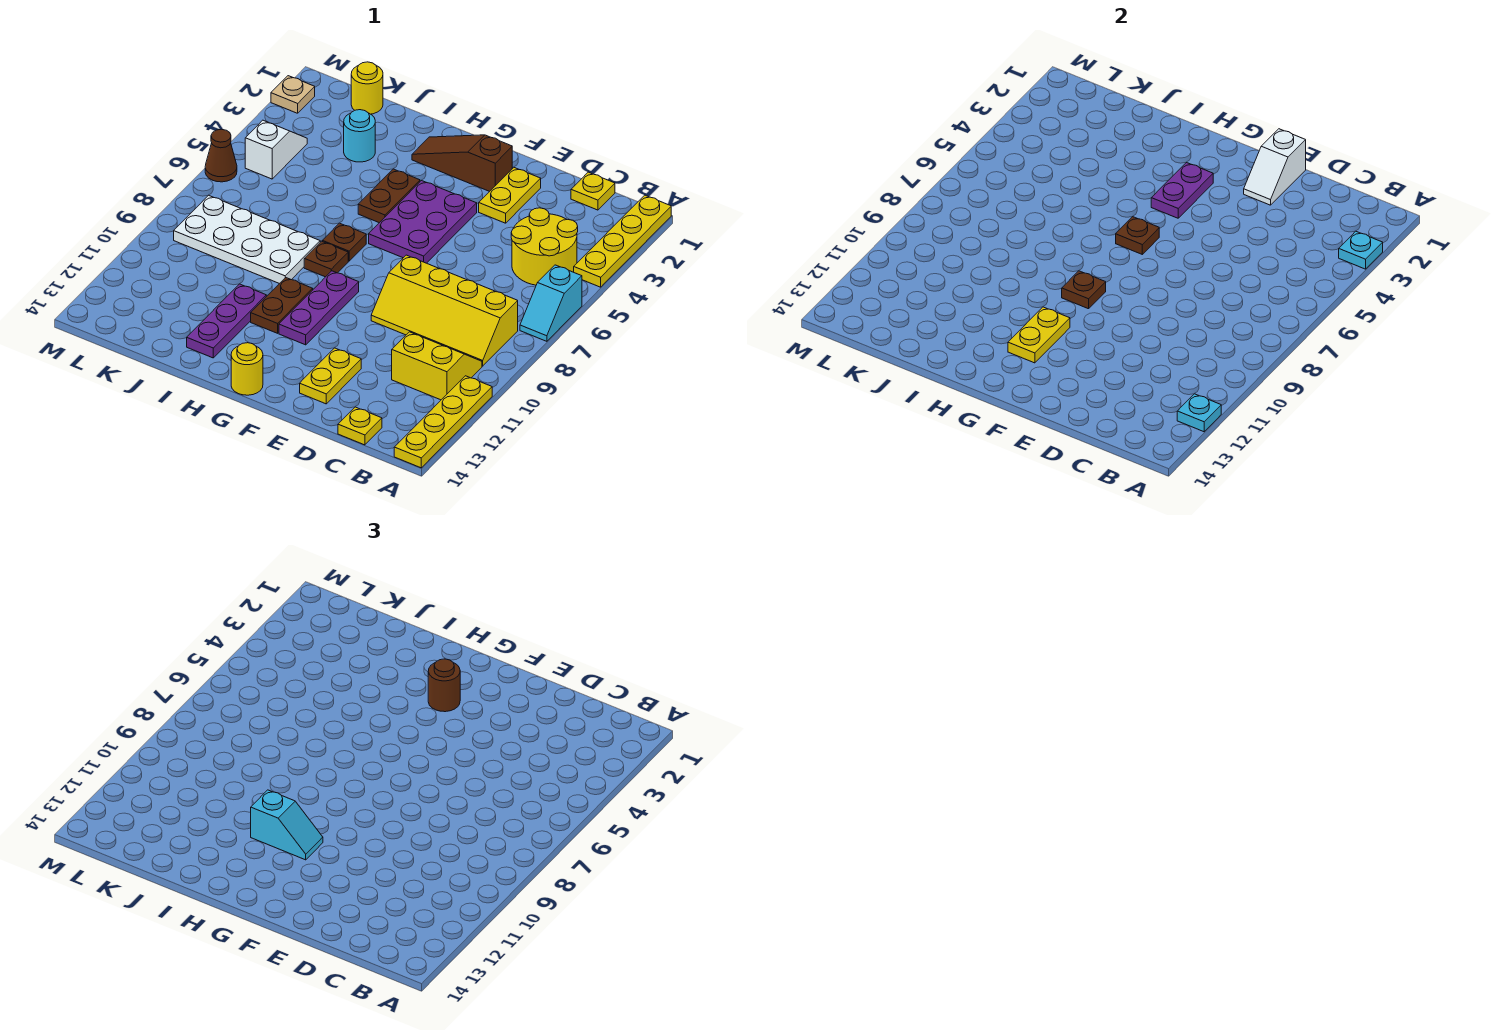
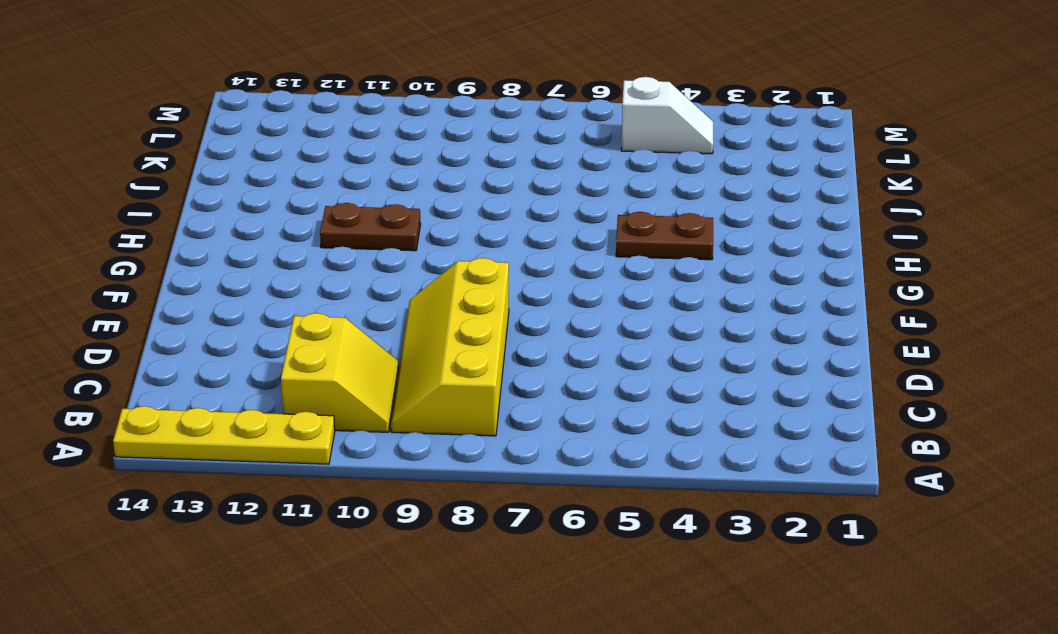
none -> yellow plate A1:A4 level 1
none -> cyan slope A6:A7 level 1 top 6
none -> yellow round brick B4:C5 level 1
none -> yellow plate C1 level 1

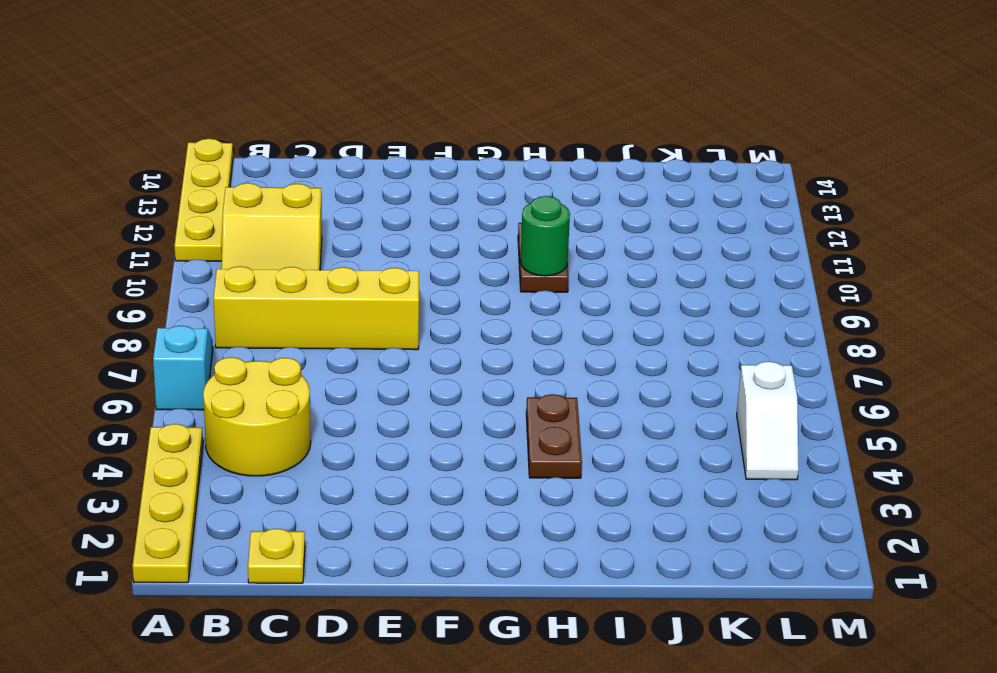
green round brick H10 level 2 -> none
none -> yellow plate C14 level 1
none -> yellow plate E2:E3 level 1
none -> yellow plate E12:E13 level 1
none -> brown slope F2:H2 level 1 top F

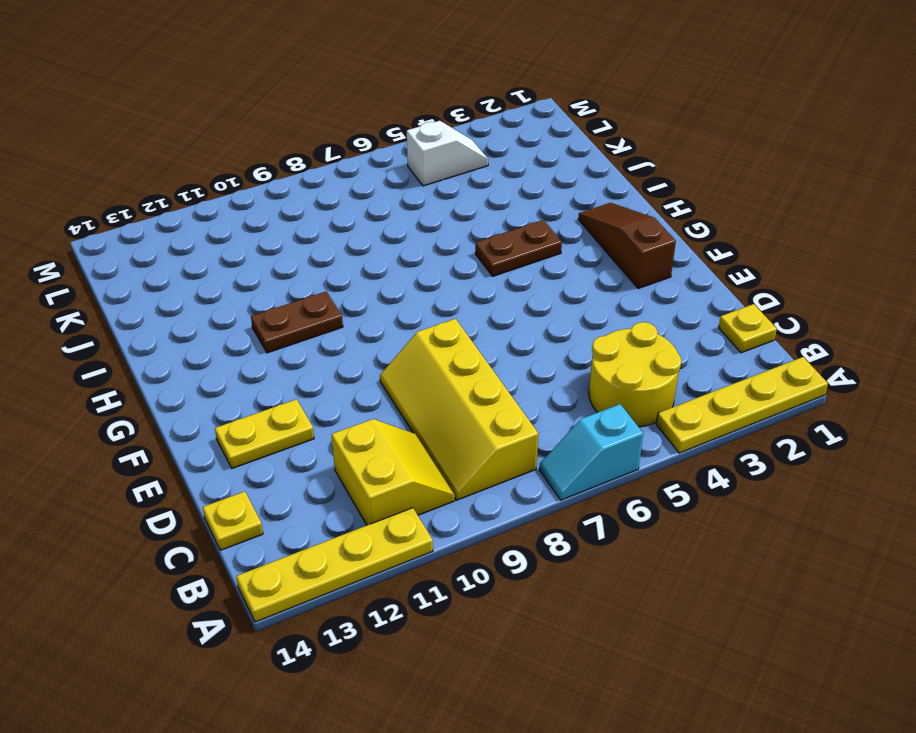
none -> yellow plate E2:E3 level 1
none -> purple plate F4:G6 level 1
none -> purple plate G9:G11 level 1
none -> yellow round brick G14 level 1

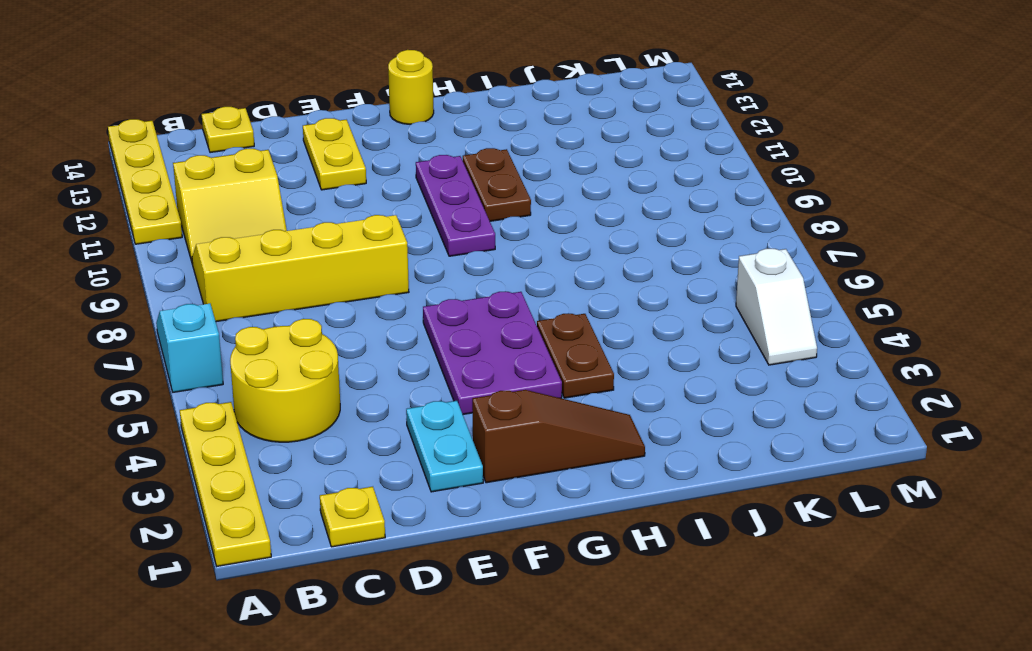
cyan plate E2:E3 level 1 -> yellow plate E2:E3 level 1
none -> brown plate H7 level 1
none -> brown plate H8 level 1
none -> white plate I8:L9 level 1
none -> purple plate I11:I13 level 1

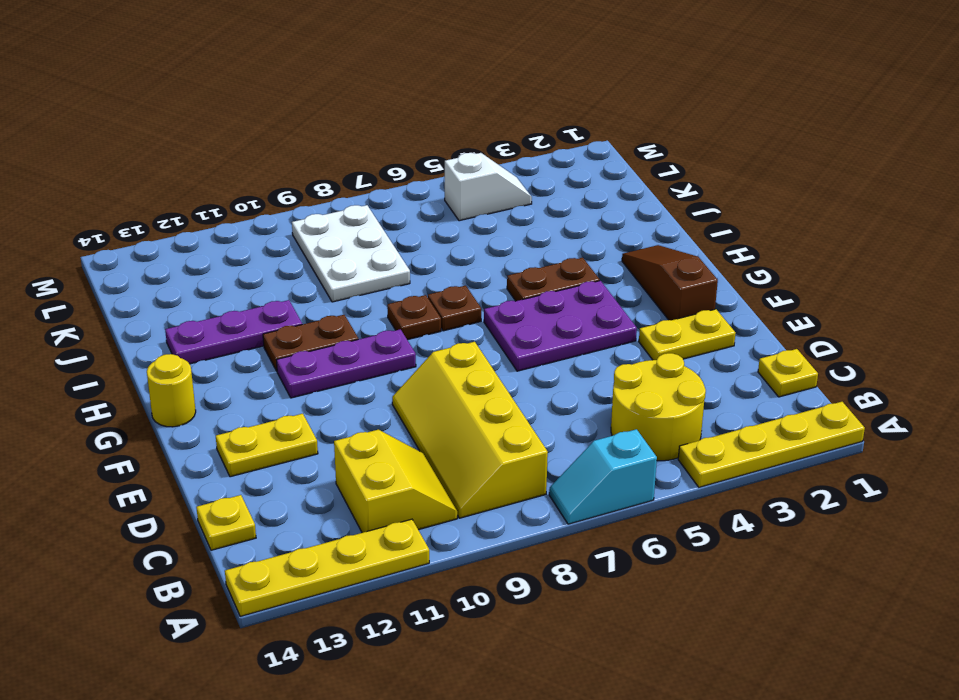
white plate J8:L9 level 1 -> white plate I8:L9 level 1
none -> cyan round brick J3 level 1
none -> yellow round brick K1 level 1
none -> tan plate M2 level 1
none -> brown cone M6 level 1

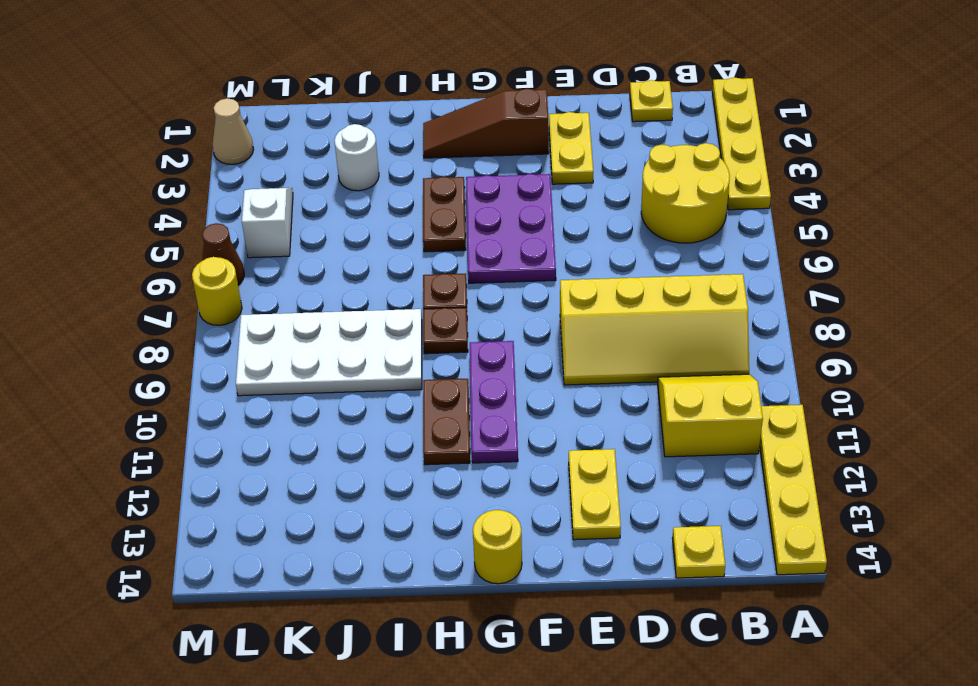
white round brick J3 level 1 -> cyan round brick J3 level 1
tan cone M2 level 1 -> tan plate M2 level 1
yellow round brick M7 level 1 -> yellow round brick K1 level 1
none -> cyan slope A6:A7 level 1 top 6
none -> purple plate I11:I13 level 1
none -> cyan plate A3 level 2
none -> cyan plate A12 level 2

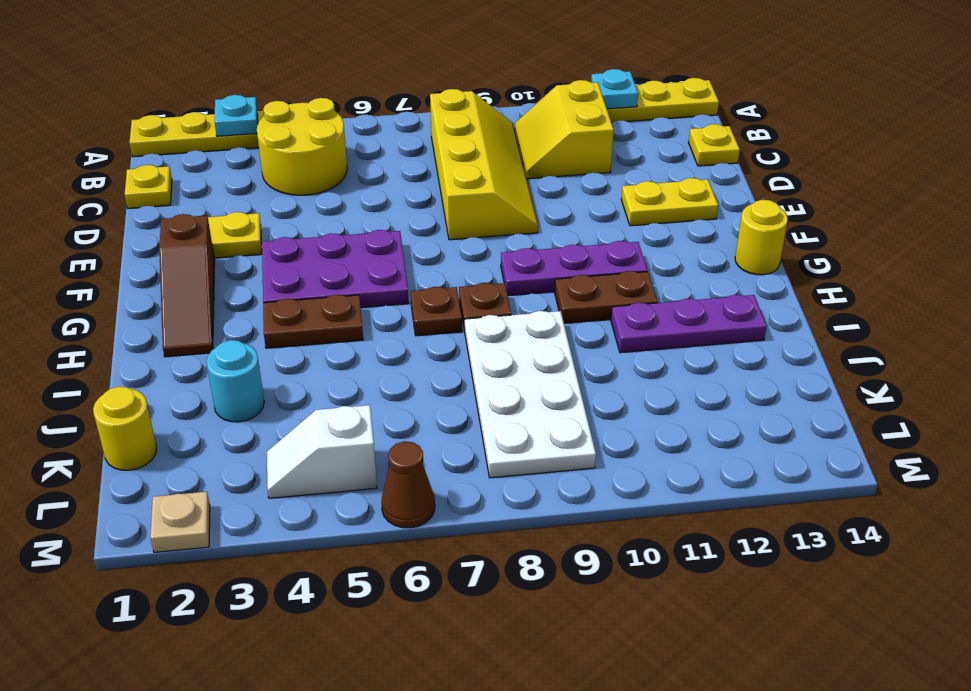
none -> cyan slope A6:A7 level 1 top 6
none -> white slope E1:E2 level 2 top 1
none -> purple plate G3:G4 level 2
none -> brown plate G6 level 2

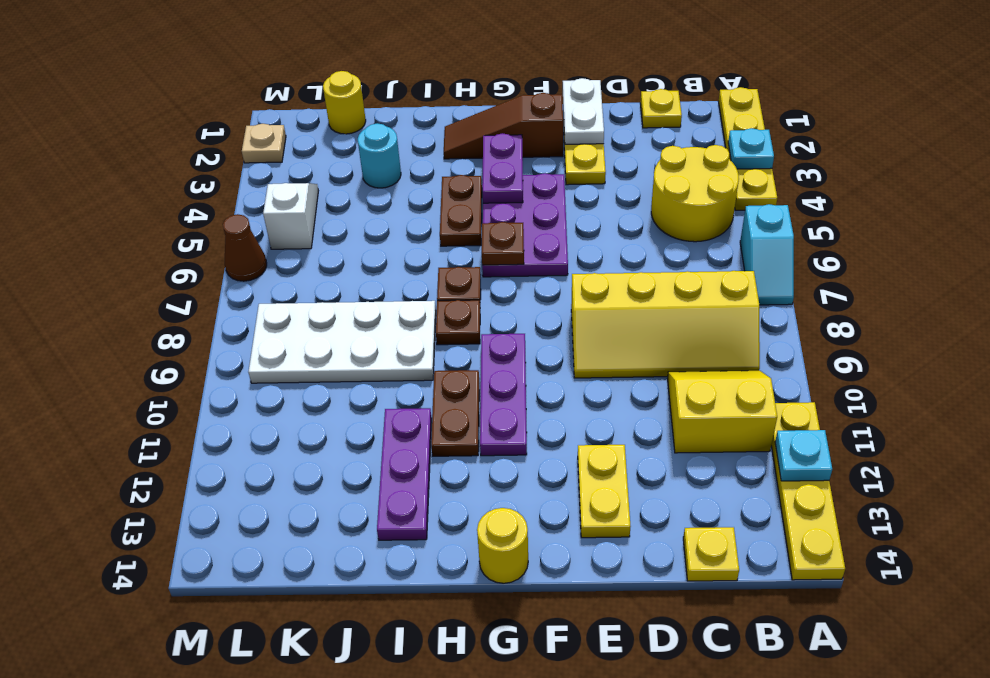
white plate E1:E2 level 2 -> white slope E1:E2 level 2 top 1
none -> brown plate G9 level 2
none -> yellow plate G11:G12 level 2
none -> brown round brick G3 level 3
none -> cyan slope G11:H11 level 3 top H

